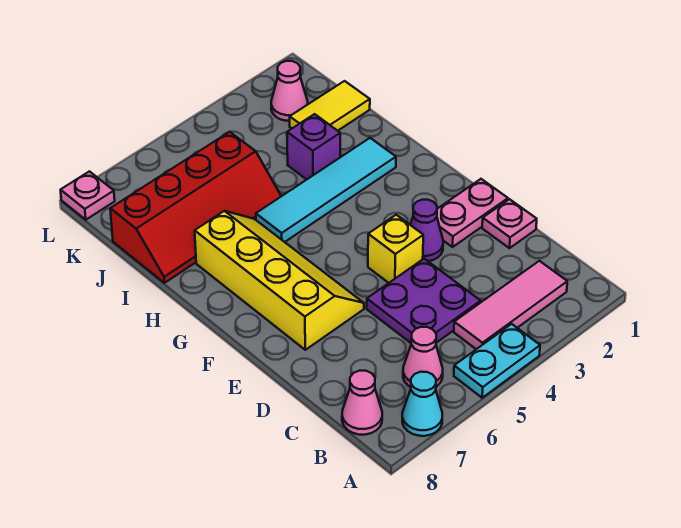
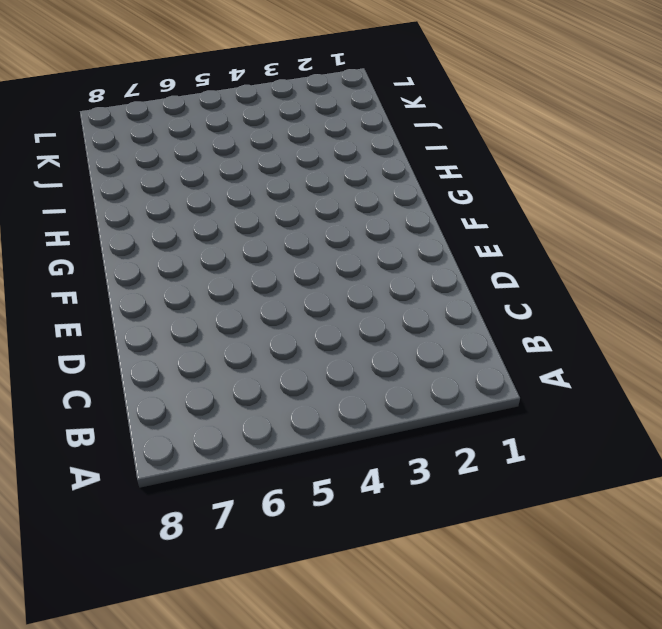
none -> cyan plate A4:A5 level 1
none -> cyan cone A7 level 1
none -> pink tile B2:B4 level 1

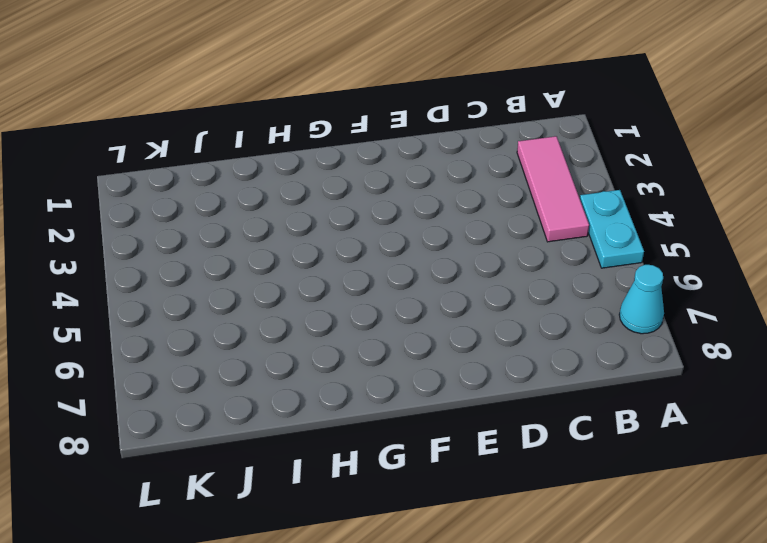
none -> pink cone B6 level 1
none -> pink cone B8 level 1
none -> purple plate C4:D5 level 1

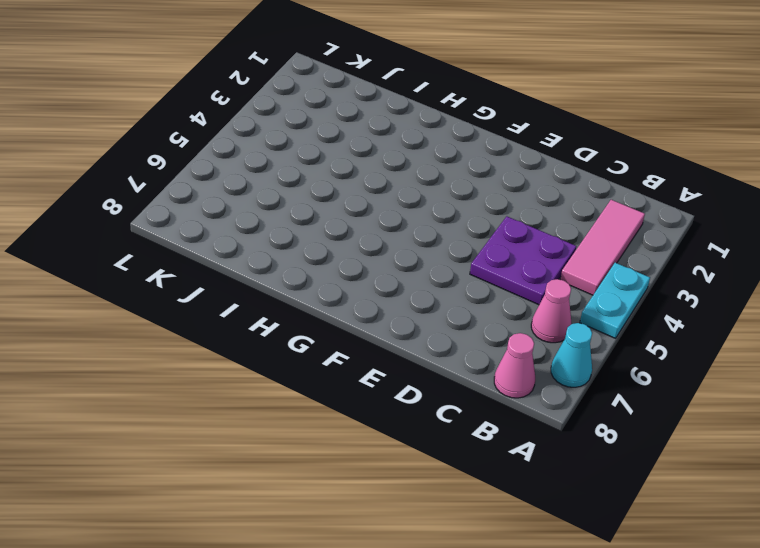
none -> pink plate D1 level 1
none -> pink plate E1:E2 level 1
none -> purple cone E3 level 1

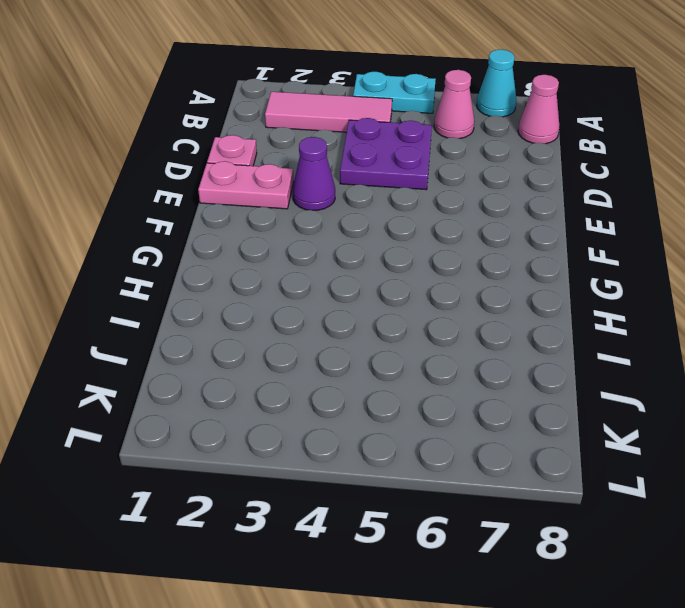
none -> yellow brick E4 level 1
none -> yellow slope E6:H7 level 1 top 7
none -> cyan tile H2:H5 level 1

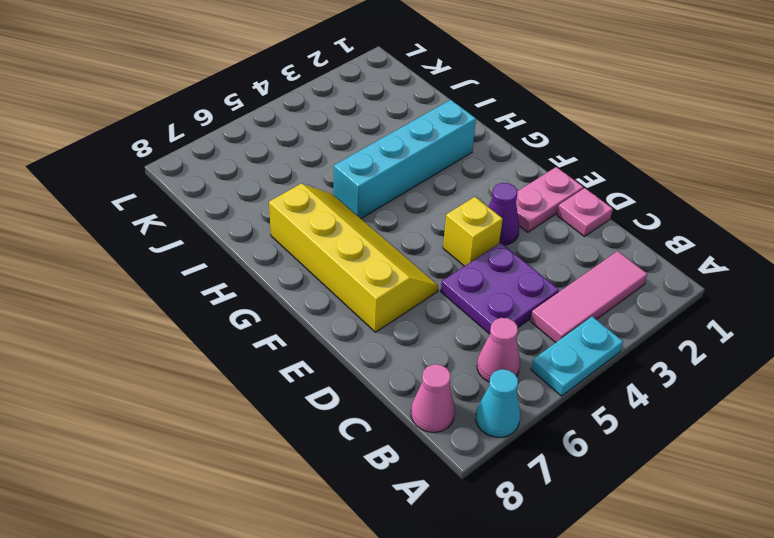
cyan brick H2:H5 level 1 -> cyan tile H2:H5 level 1
none -> purple brick I3 level 1
none -> red slope I5:J8 level 1 top J
none -> yellow tile J1:J2 level 1

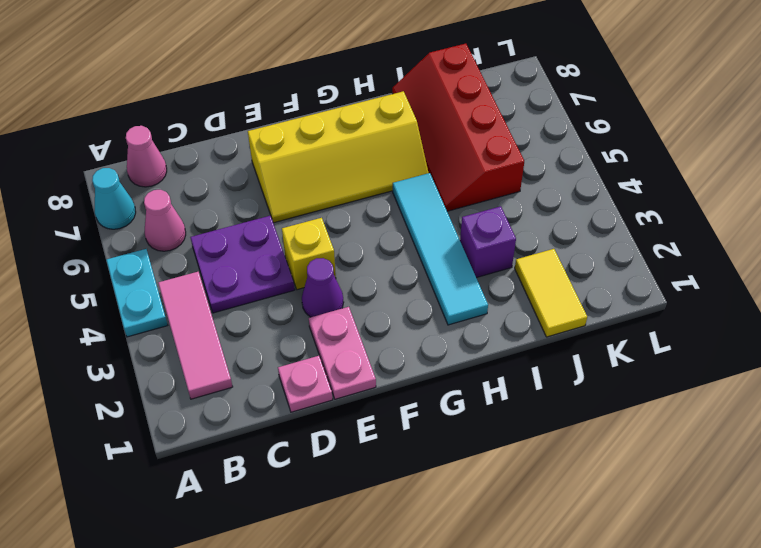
none -> pink cone K2 level 1
none -> pink plate L8 level 1

